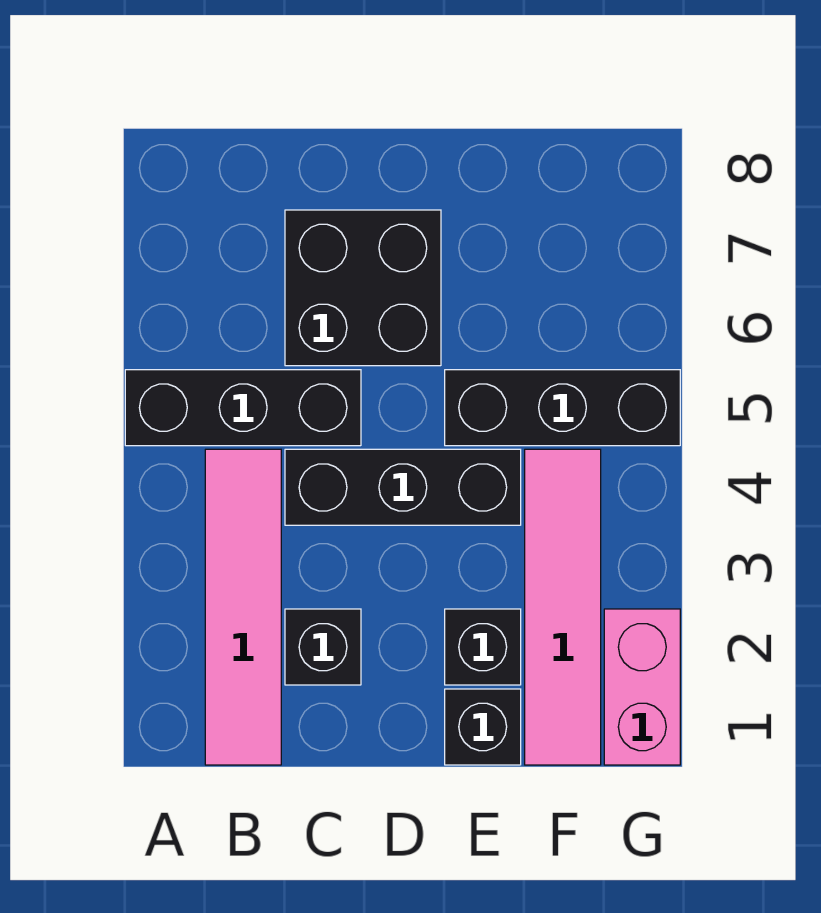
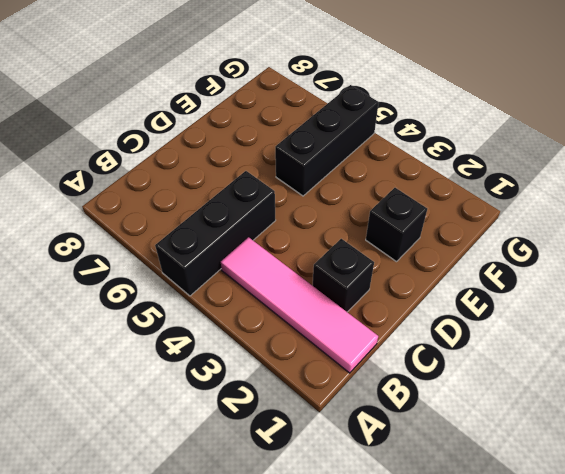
none -> black brick C4:E4 level 1
none -> black brick C6:D7 level 1

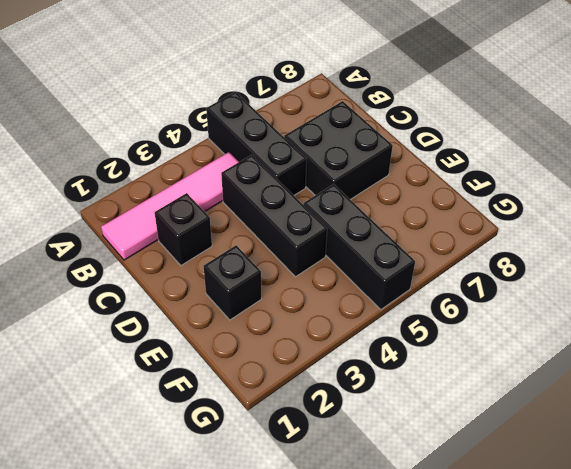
none -> black brick E1 level 1
none -> pink tile F1:F4 level 1

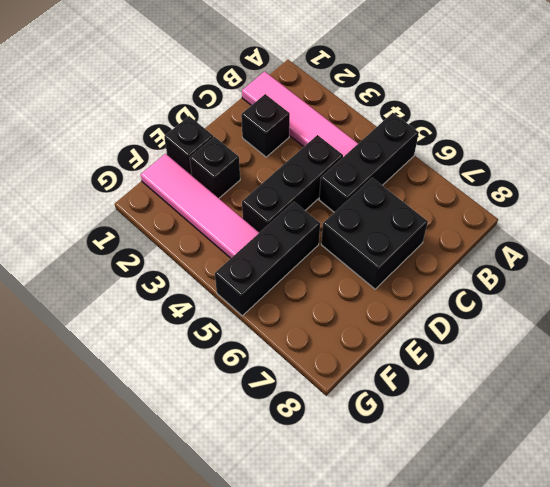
none -> pink brick G1:G2 level 1

